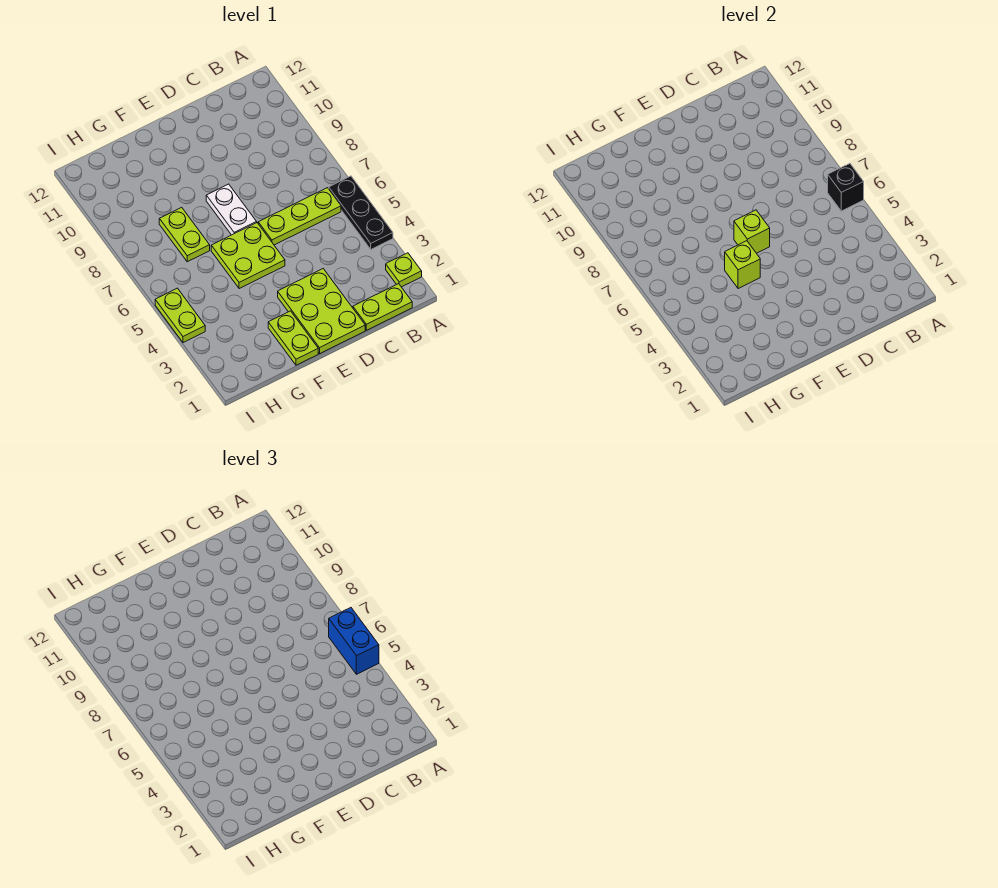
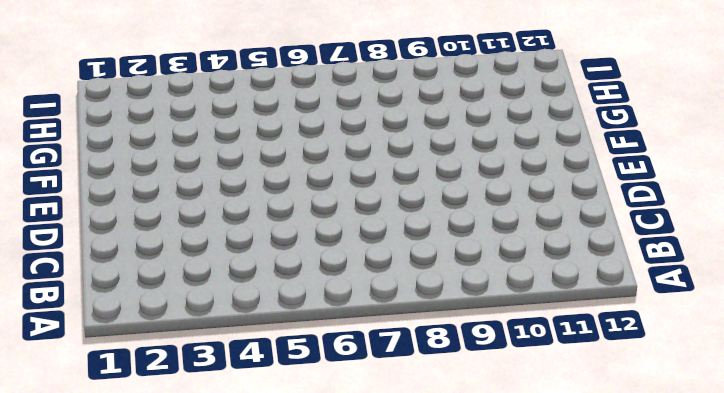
none -> lime plate A2 level 1
none -> black plate A4:A6 level 1
none -> lime plate B1:C1 level 1

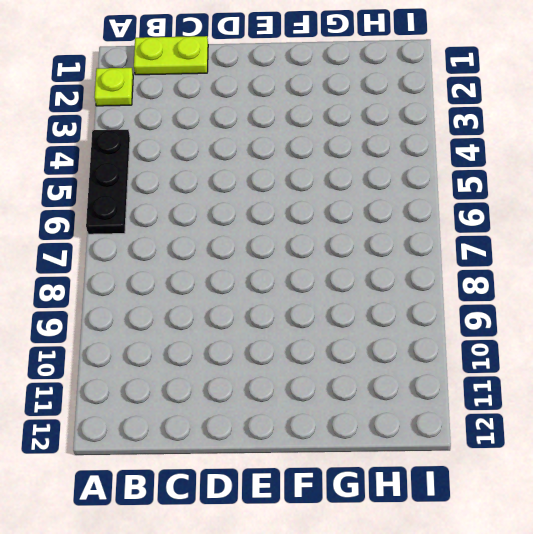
none -> lime plate B6:D6 level 1
none -> lime plate D1:E3 level 1
none -> lime plate E5:F6 level 1

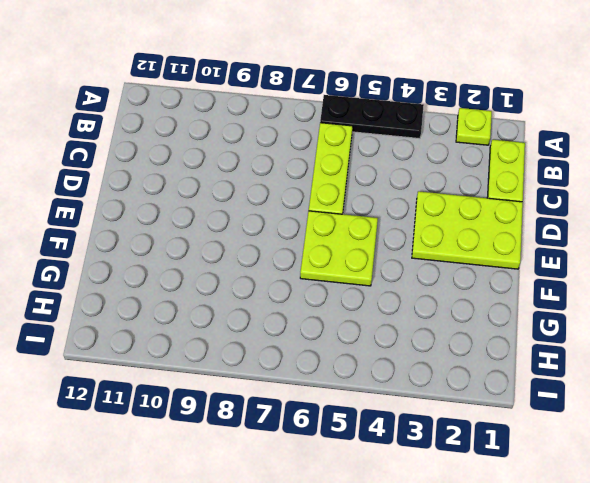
none -> white plate E7:E8 level 1
none -> lime plate F1:F2 level 1
none -> lime plate G7:G8 level 1

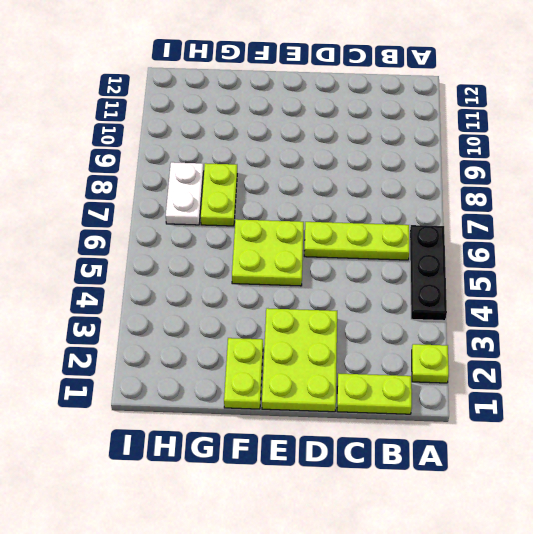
white plate H7:H8 level 1 -> white plate E7:E8 level 1
none -> lime plate I4:I5 level 1
none -> black brick A6 level 2
none -> lime brick E6 level 2

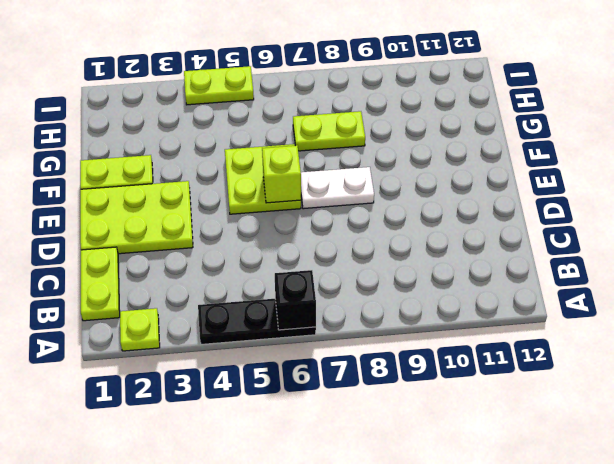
none -> lime plate B6:D6 level 1
none -> lime brick F5 level 2
none -> blue brick A5:A6 level 3

